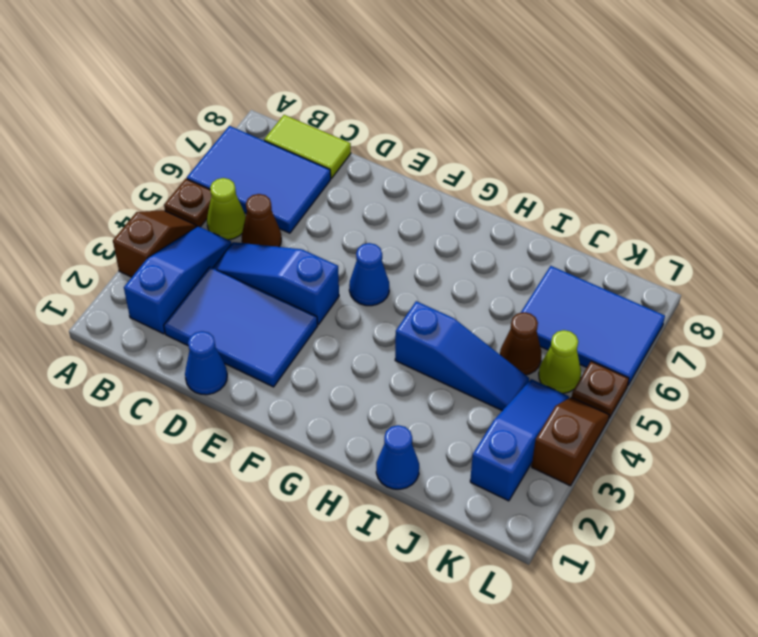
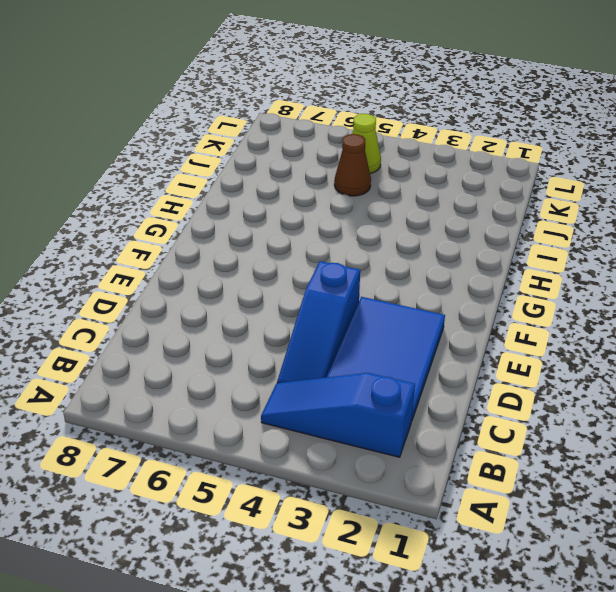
none -> brown slope A3:A4 level 1 top 3
none -> brown plate A5 level 1
none -> blue tile A6:C7 level 1

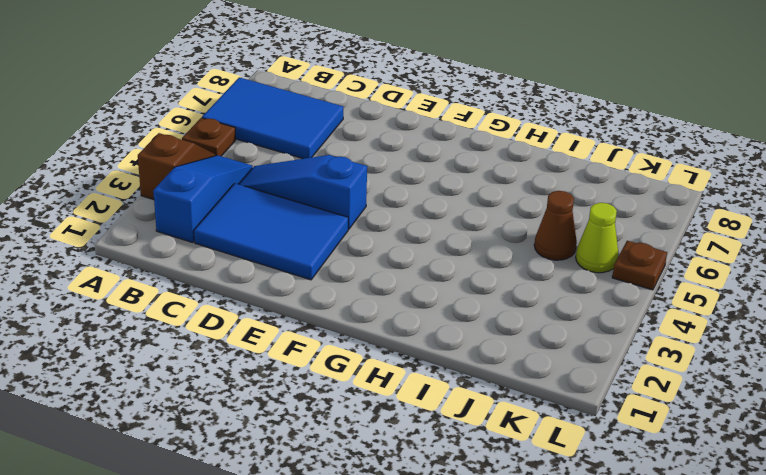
none -> lime cone B5 level 1
none -> lime tile B8:C8 level 1
none -> brown cone C5 level 1

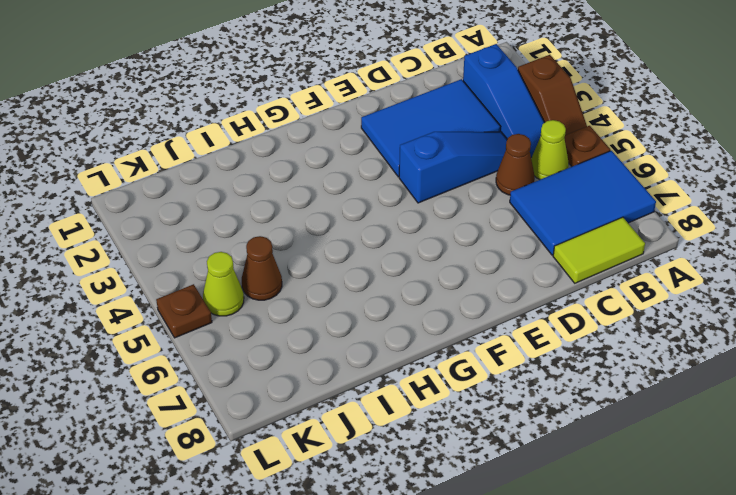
none -> blue cone D1 level 1
none -> blue cone F5 level 1
none -> blue slope H4:J4 level 1 top H

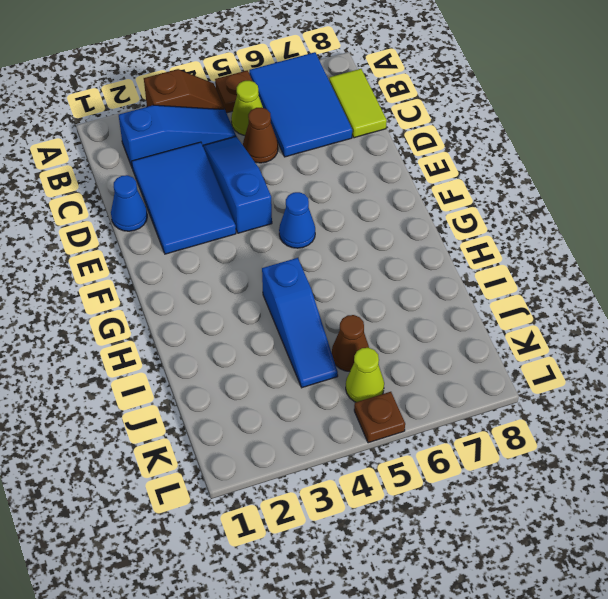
none -> blue cone I1 level 1
none -> blue tile J6:L7 level 1
none -> blue slope K2:K4 level 1 top 2

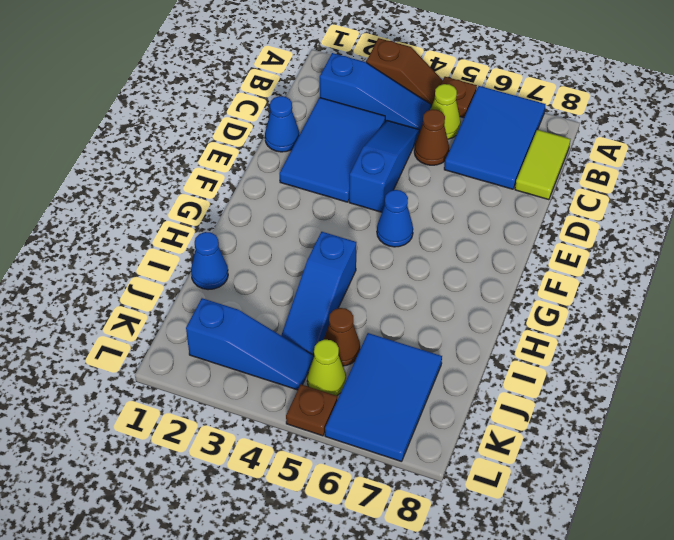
none -> brown slope L3:L4 level 1 top 3

